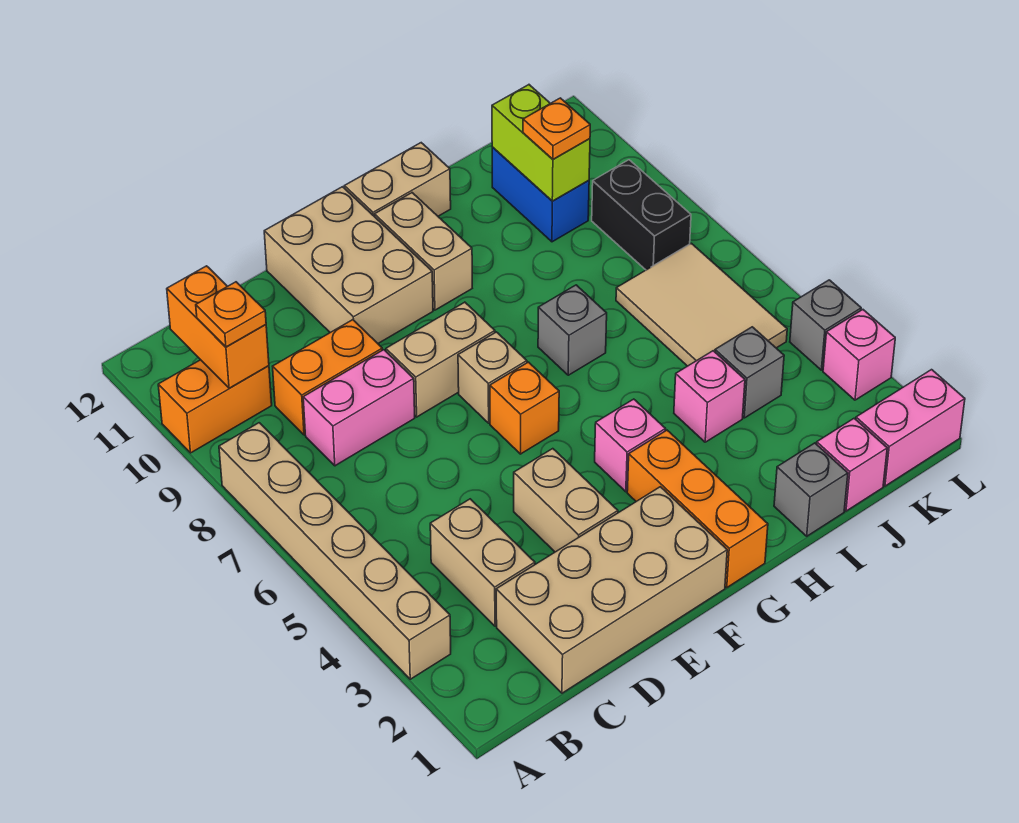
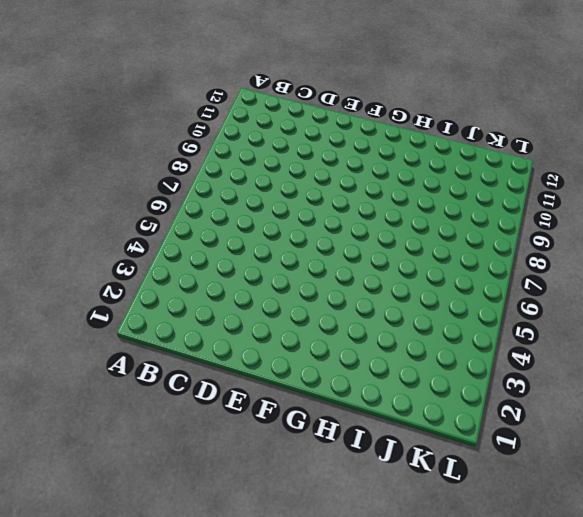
none -> tan brick A3:A8 level 1
none -> orange brick A10:B10 level 1
none -> tan brick C1:F2 level 1
none -> tan brick C3:C4 level 1

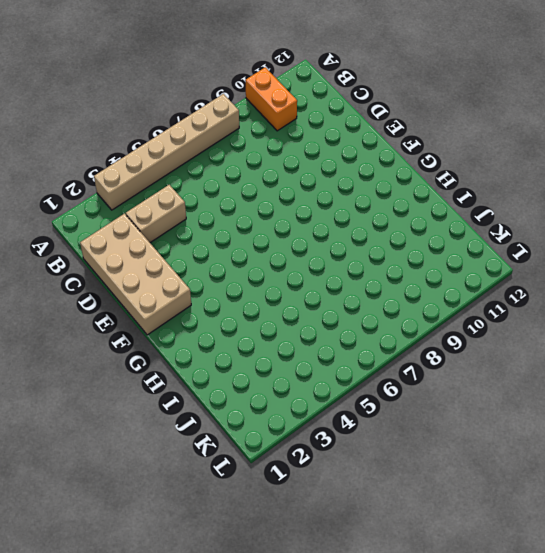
none -> pink brick C8:D8 level 1
none -> orange brick C9:D9 level 1
none -> tan brick E3:E4 level 1
none -> tan brick E8:F8 level 1

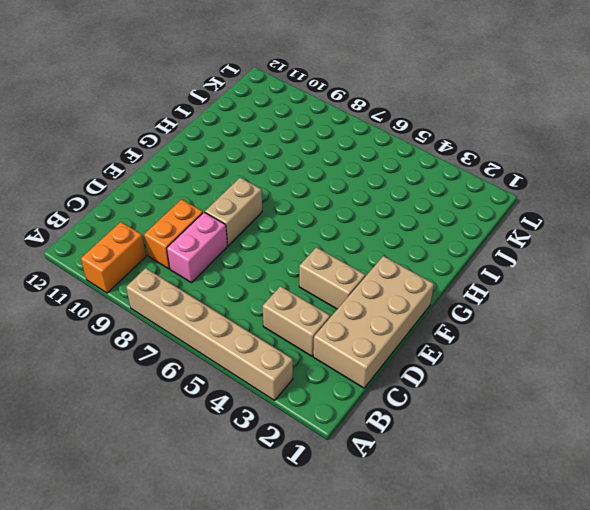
none -> tan brick E10:F12 level 1
none -> orange brick F6 level 1
none -> tan brick F7 level 1
none -> orange brick G1:G3 level 1

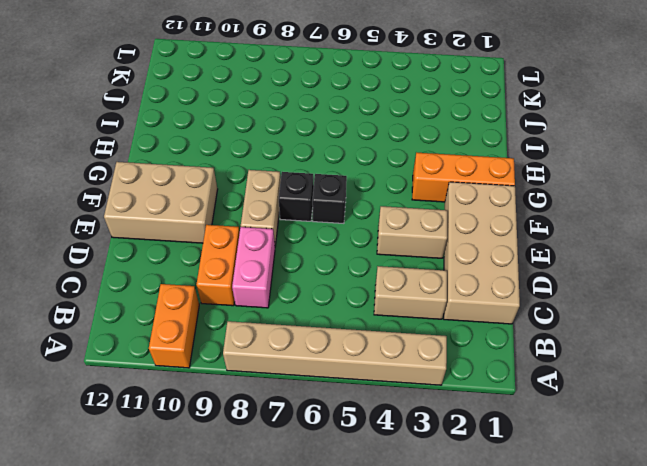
black brick F6 level 1 -> orange brick F6 level 1
black brick F7 level 1 -> tan brick F7 level 1
none -> pink brick G4 level 1
none -> tan brick G10:G11 level 1
none -> tan brick G12:H12 level 1
none -> grey brick H7 level 1

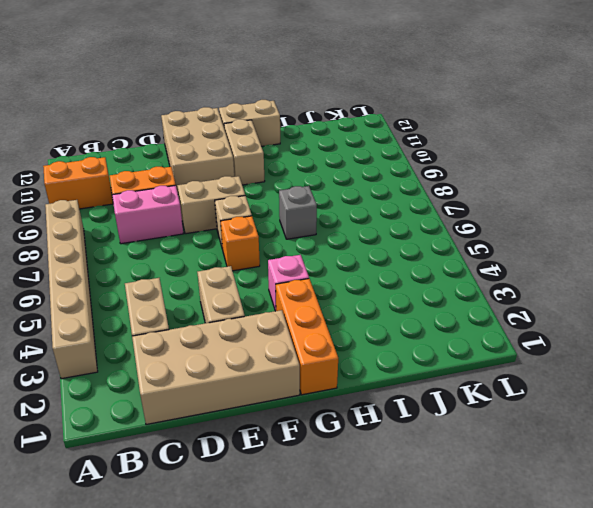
none -> grey brick I1 level 1
none -> pink brick I4 level 1
none -> pink brick J1 level 1
none -> grey brick J4 level 1

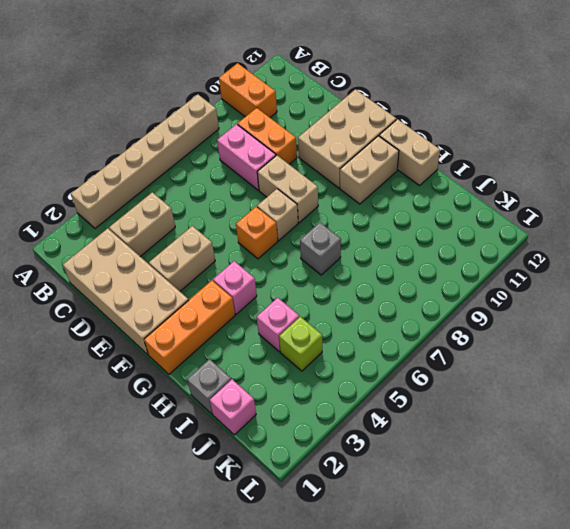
lime brick J4 level 1 -> grey brick J4 level 1
none -> tan tile J5:K7 level 1
none -> blue brick J10:J11 level 1
none -> pink brick K1:L1 level 1
none -> black brick K8:K9 level 1

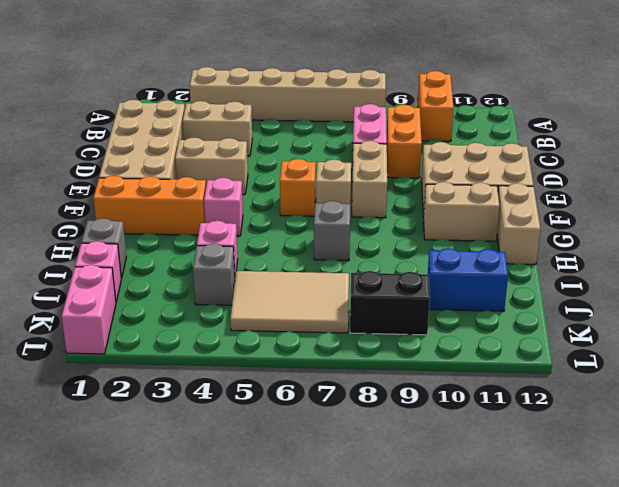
none -> pink brick L3 level 1
none -> grey brick L4 level 1
none -> orange brick B10:B11 level 2
none -> lime brick J10:J11 level 2

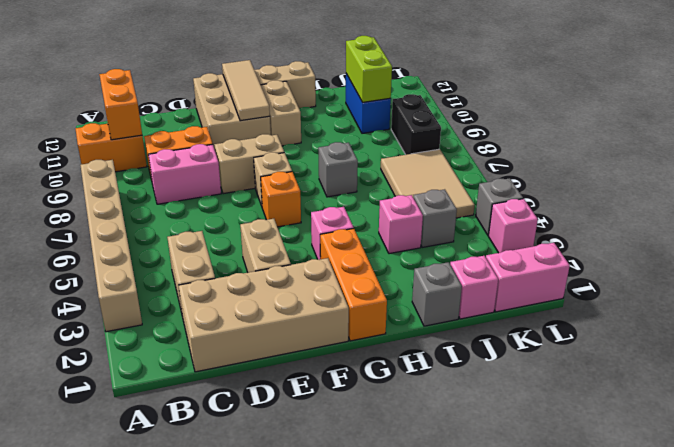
tan tile F10:F12 level 2 -> none
none -> orange plate B10 level 3
none -> orange plate J10 level 3

